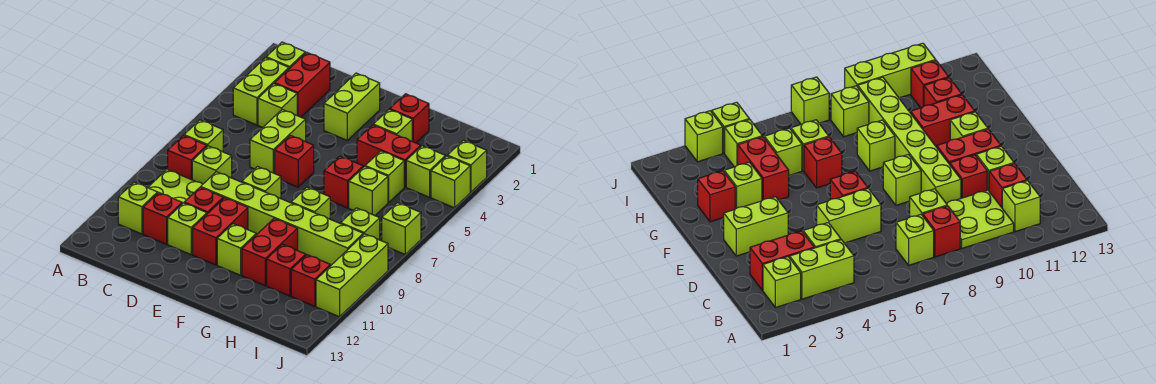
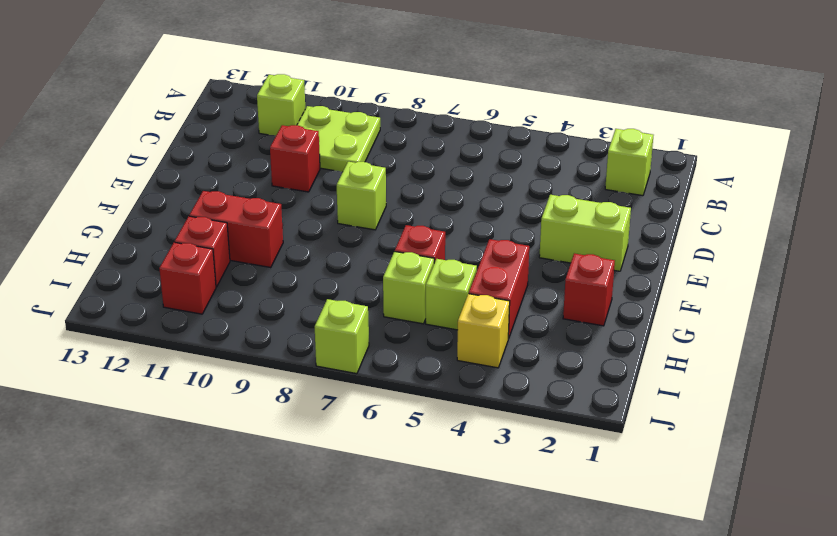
yellow brick I4 level 1 -> lime brick I4 level 1
none -> lime brick B3:B4 level 1
none -> lime brick B7 level 1
none -> red brick B8 level 1
none -> red brick C2:C3 level 1

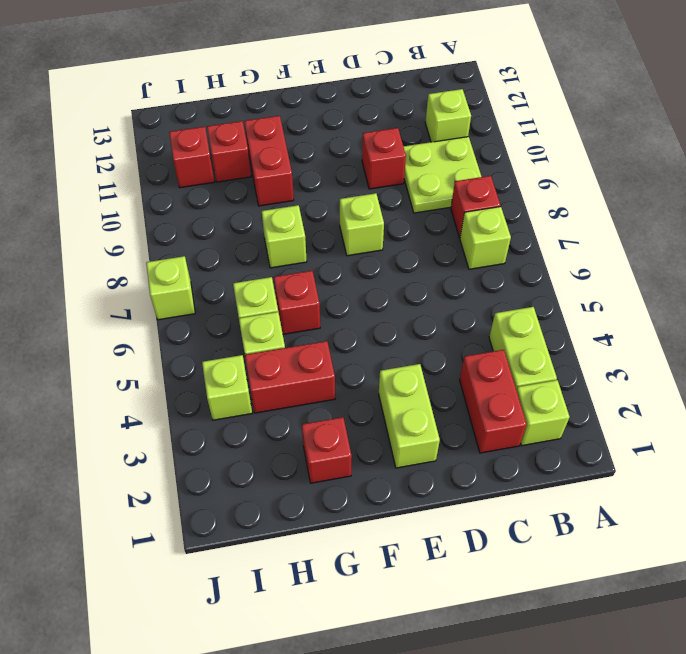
none -> lime brick C4 level 1
none -> lime brick C8 level 1
none -> red brick C11 level 1
none -> lime brick D5:D6 level 1

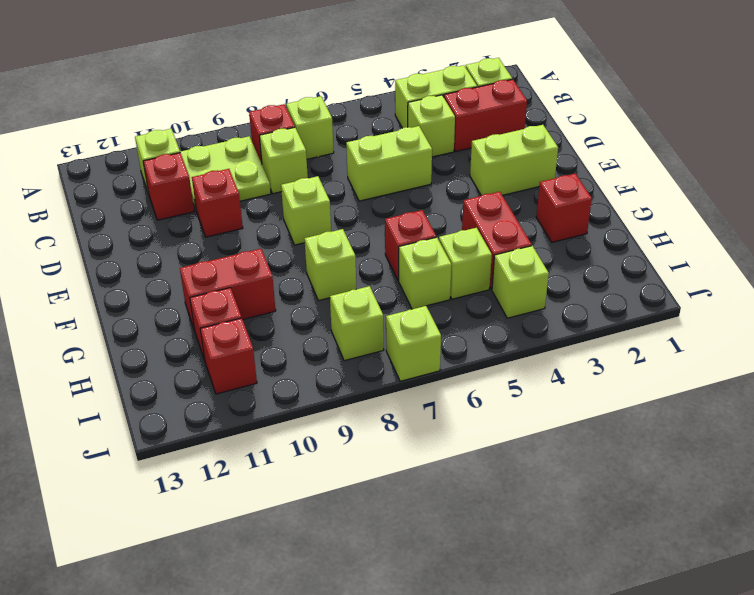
none -> lime brick D9:I9 level 1
none -> lime brick D11 level 1
none -> red brick E6 level 1
none -> red brick E10:E11 level 1

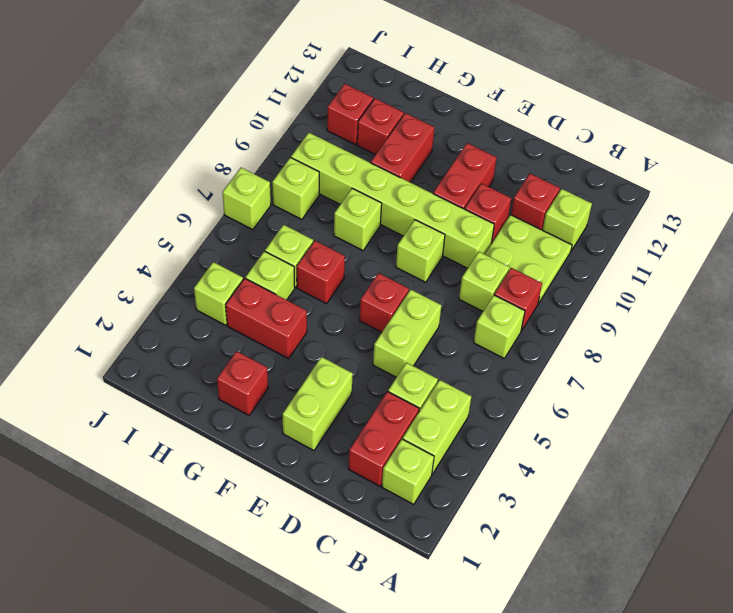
none -> lime brick D11 level 1
none -> lime brick F11 level 1
none -> lime brick G3 level 1
none -> lime brick J3 level 1

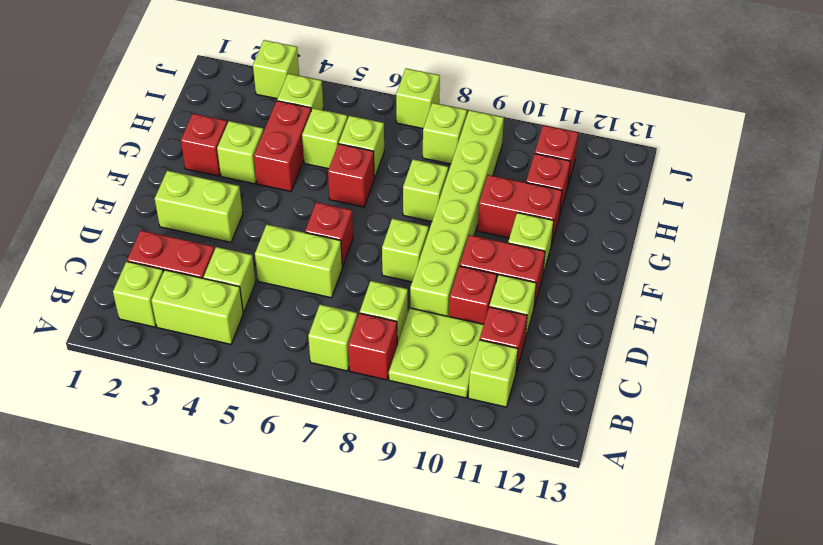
none -> lime brick J4 level 1
none -> lime brick J9:J11 level 1

